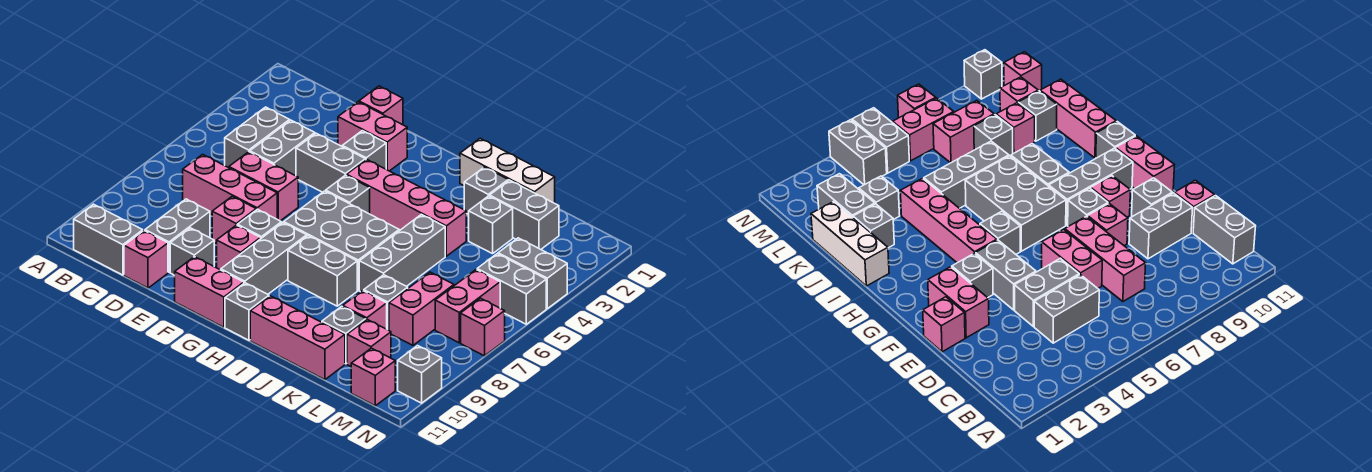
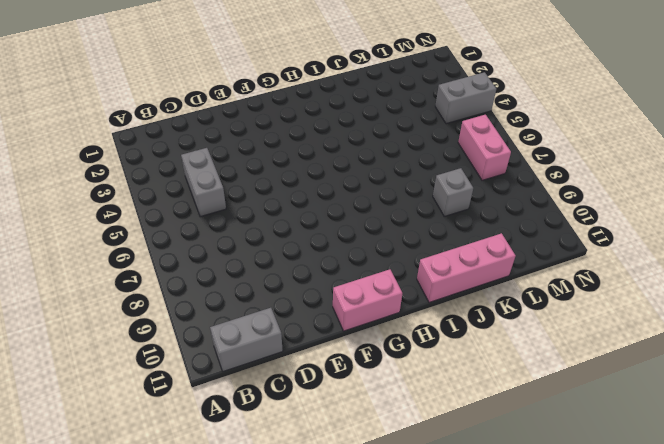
none -> pink brick C7:E7 level 1
none -> grey brick D4:D5 level 1
none -> pink brick D6:E6 level 1
none -> grey brick D9:D10 level 1

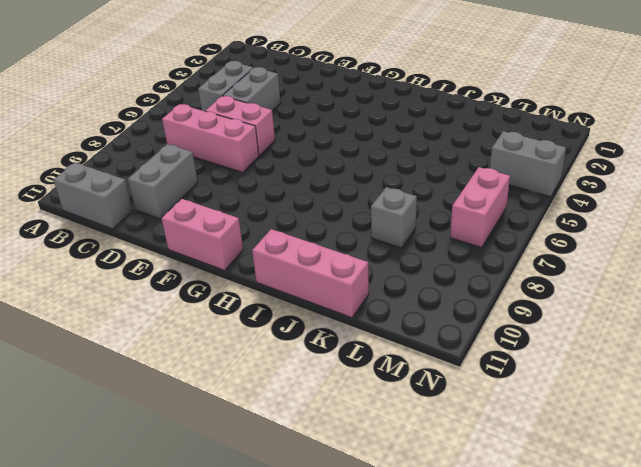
none -> pink brick D11 level 1
none -> pink brick E1 level 1
none -> pink brick E2:F2 level 1
none -> grey brick E4:F4 level 1

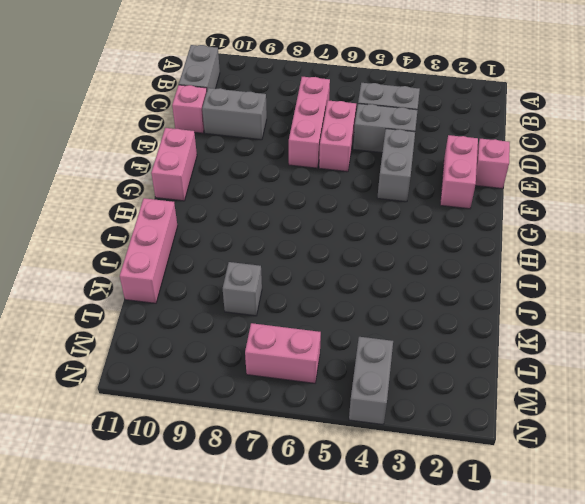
none -> pink brick E8 level 1
none -> grey brick E10 level 1
none -> grey brick F3 level 1
none -> grey brick F8 level 1

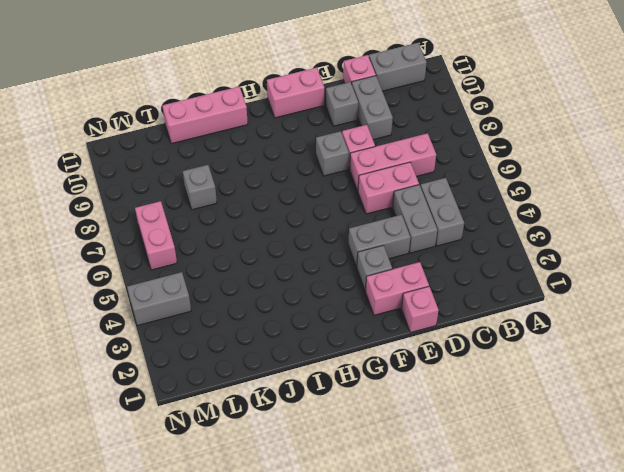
none -> pink brick F9 level 1
none -> pink brick G4:J4 level 1
none -> grey brick G5 level 1
none -> grey brick G6:I7 level 1

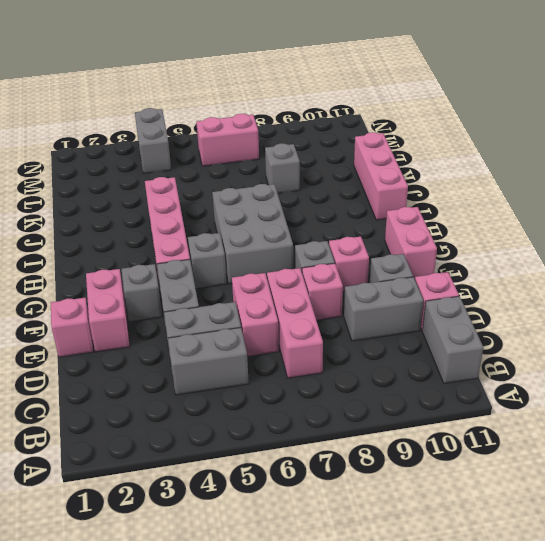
none -> grey brick G8:G10 level 1
none -> grey brick H8:I8 level 1
none -> grey brick H11 level 1
none -> white brick I1:K1 level 1

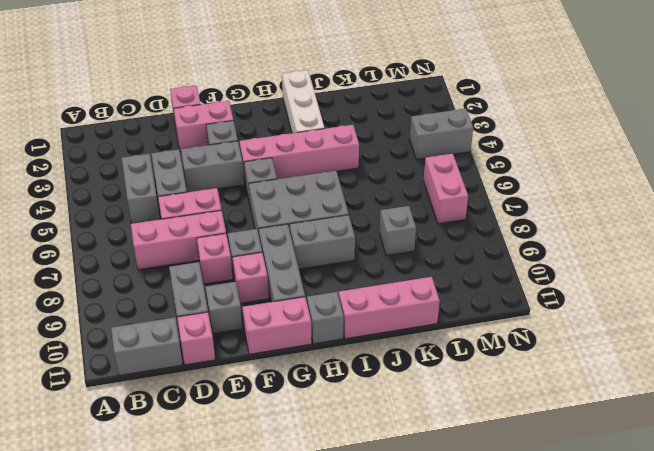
white brick I1:I3 level 1 -> white brick I1:K1 level 1
none -> grey brick J2 level 1
none -> grey brick J5:J7 level 1
none -> grey brick K2:L2 level 1
none -> grey brick K3 level 1

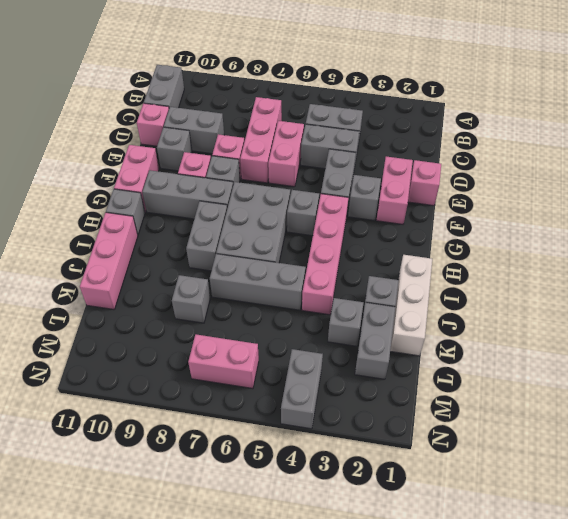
none -> pink brick K9 level 1
none -> grey brick K10 level 1
none -> pink brick L7:L8 level 1
none -> pink brick L10 level 1

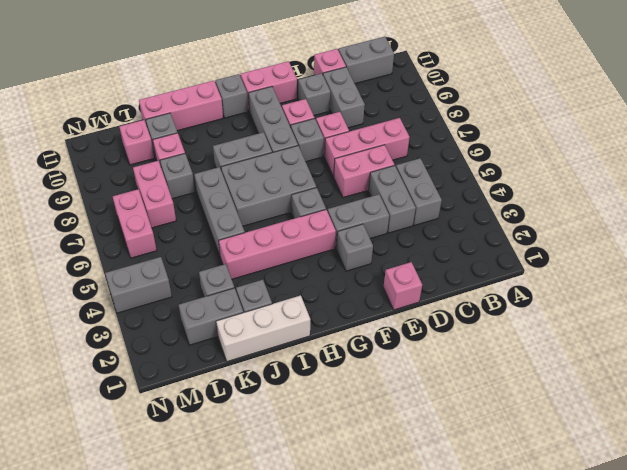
none -> pink brick E2:F2 level 1
none -> grey brick M5:N5 level 1
none -> pink brick M11 level 1
none -> pink brick N7 level 1

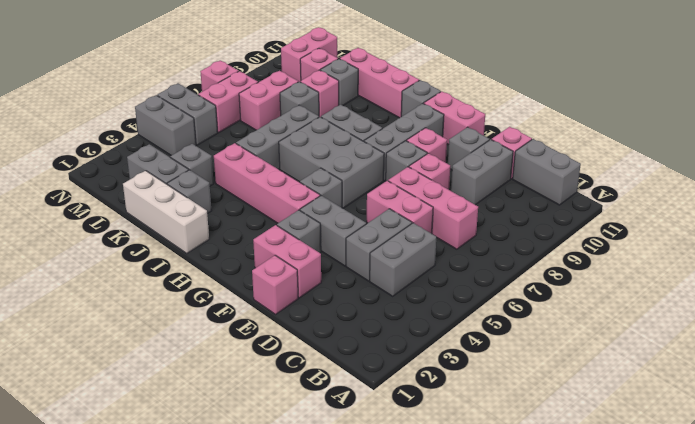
pink brick M10:M11 level 1 -> pink brick M11 level 1
none -> grey brick N10 level 1

